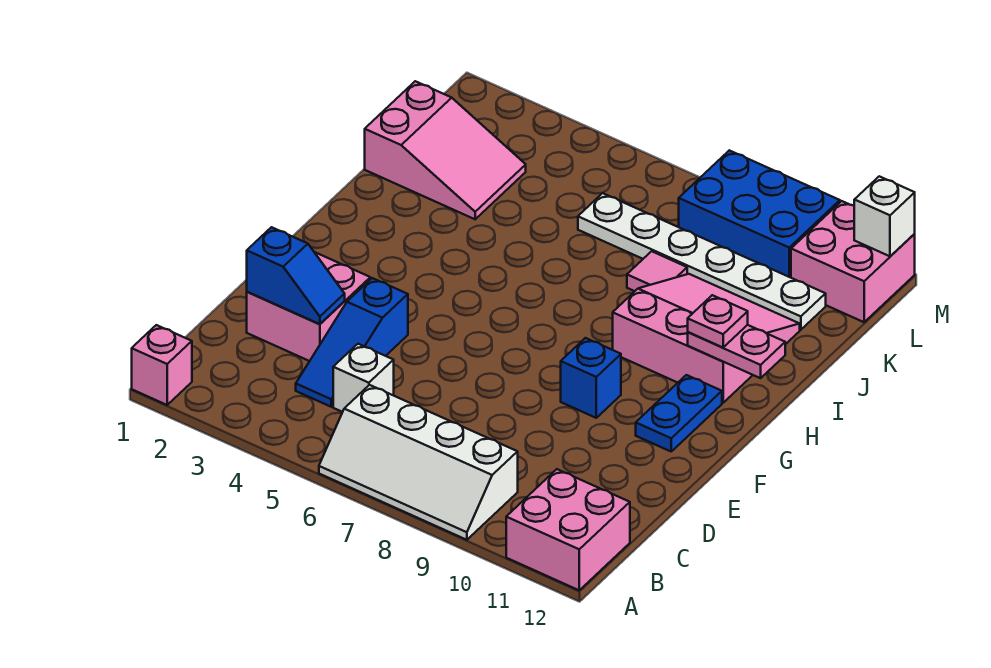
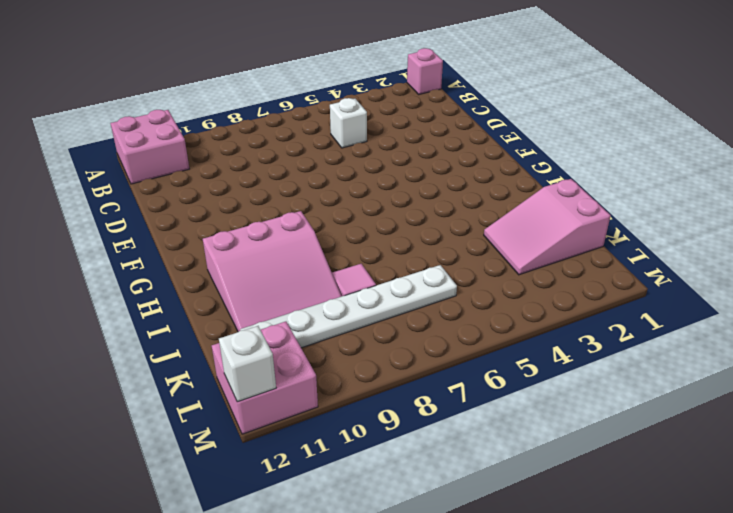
none -> white slope A6:B9 level 1 top B
none -> blue slope C4:E4 level 1 top E
none -> pink brick D2:E3 level 1

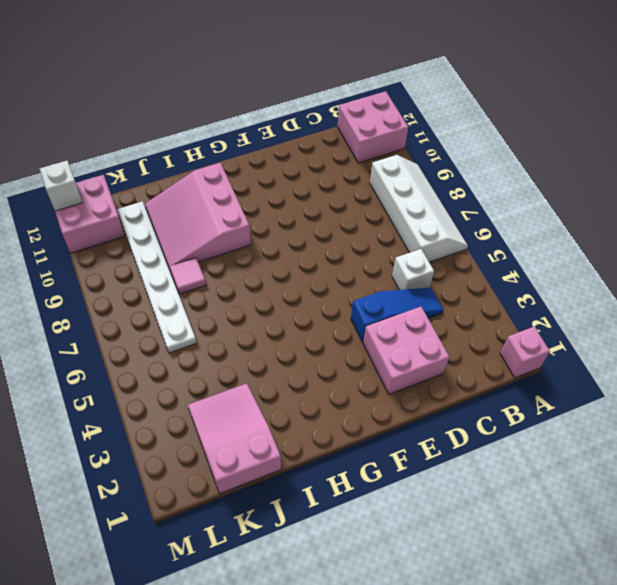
none -> blue brick F9 level 1
none -> blue plate F11:G11 level 1
none -> blue brick L8:M10 level 1

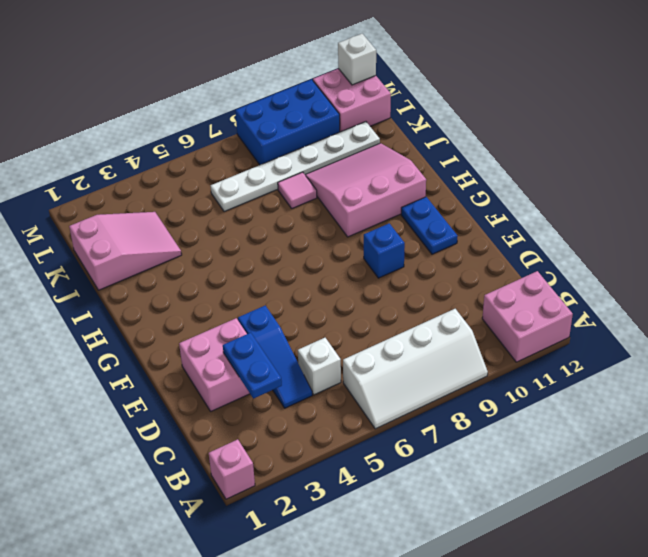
blue plate C3:D3 level 2 -> blue slope D2:D3 level 2 top 2
none -> pink plate H11:H12 level 2
none -> pink plate H11 level 3

